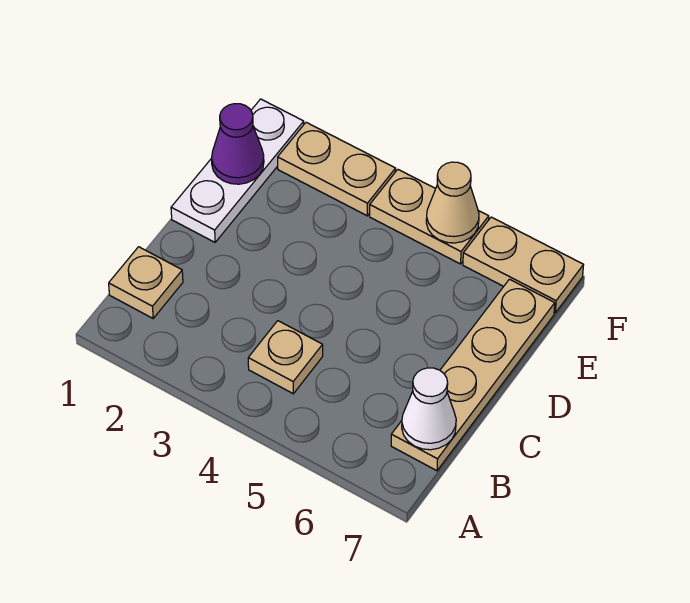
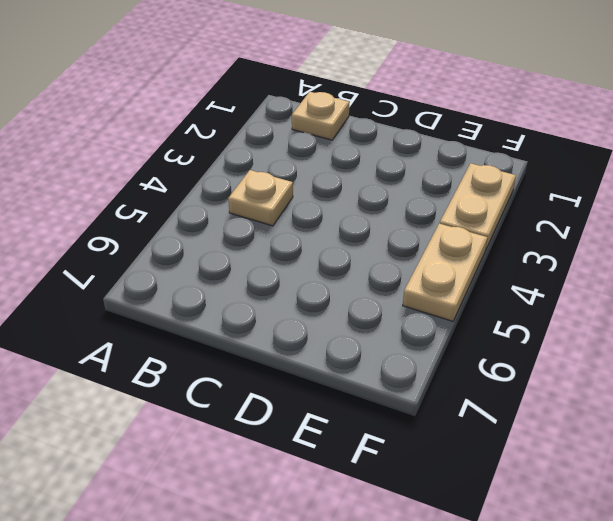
none -> tan plate B7:E7 level 1
none -> white plate D1:F1 level 1

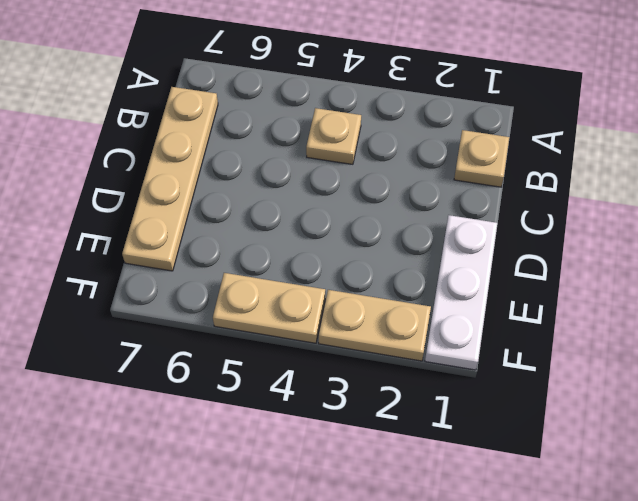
none -> tan plate F6:F7 level 1
none -> white cone B7 level 2

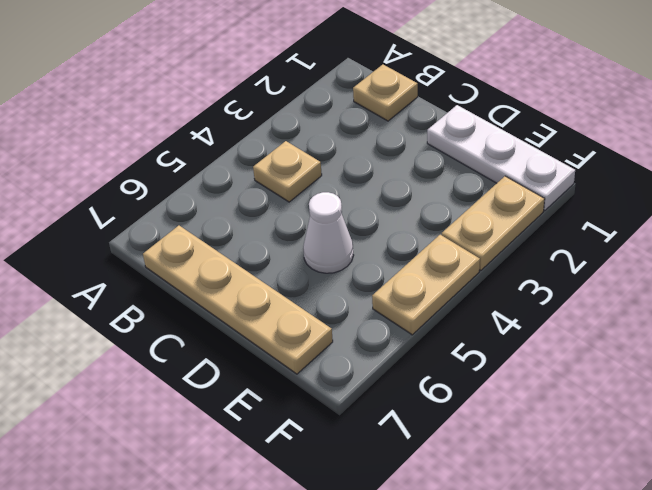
white cone D5 level 1 -> white cone B7 level 2
none -> tan plate F6:F7 level 1
none -> purple cone E1 level 2

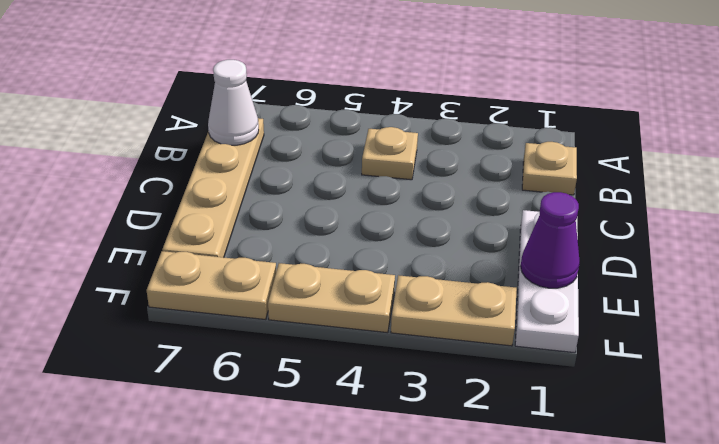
none -> tan cone F5 level 2

